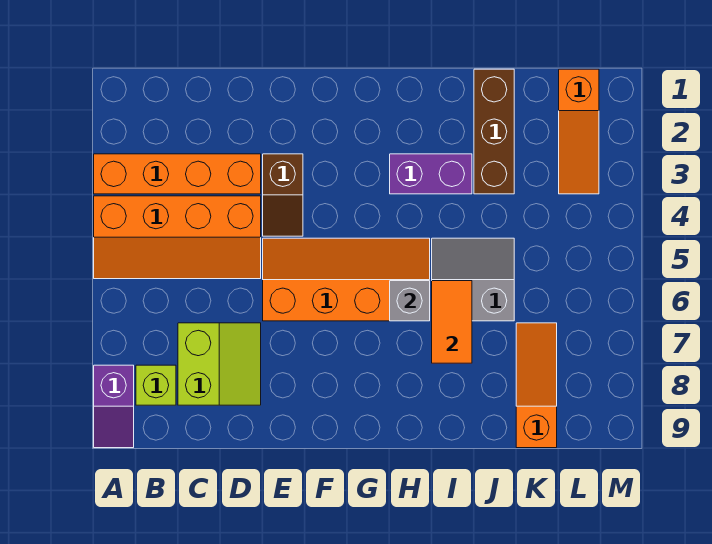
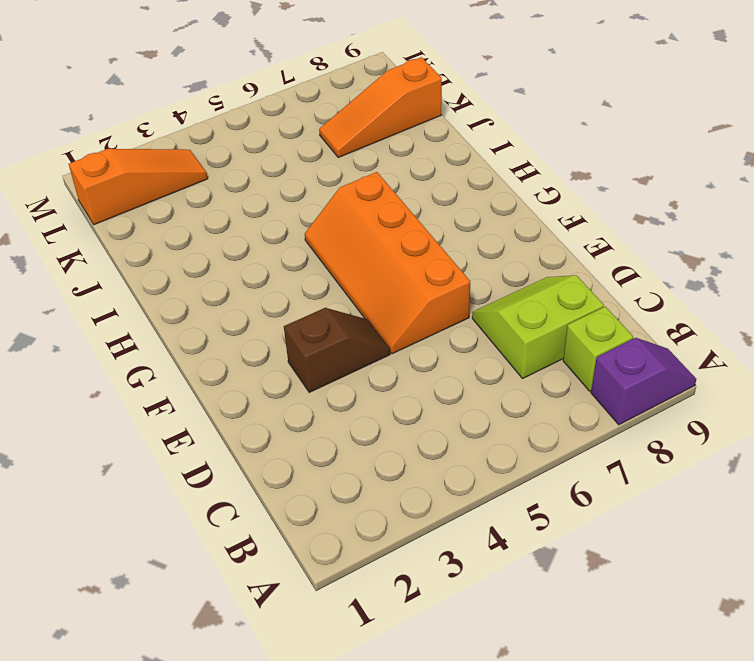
none -> orange brick A3:D3 level 1
none -> orange slope A4:D5 level 1 top 4
none -> purple brick H3:I3 level 1

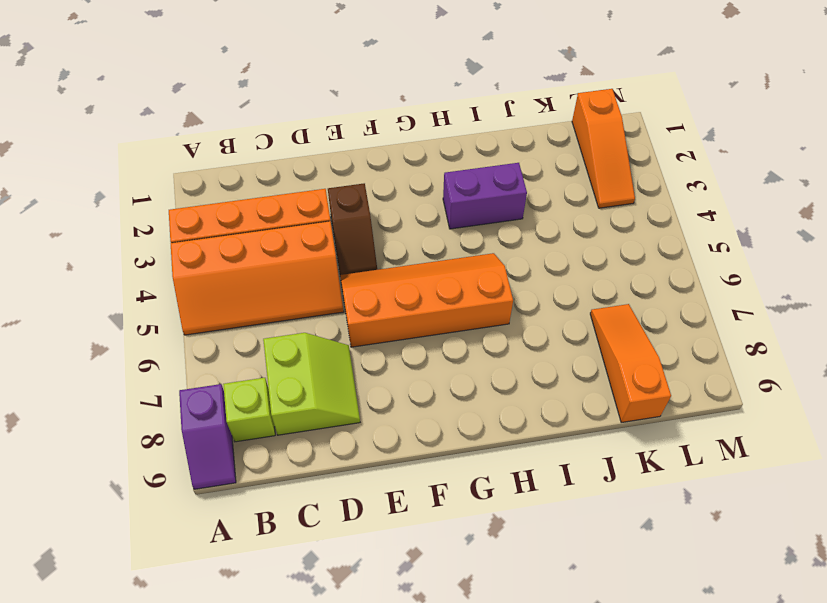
none -> grey slope I5:J6 level 1 top 6
none -> brown brick J1:J3 level 1
none -> grey brick H6 level 2

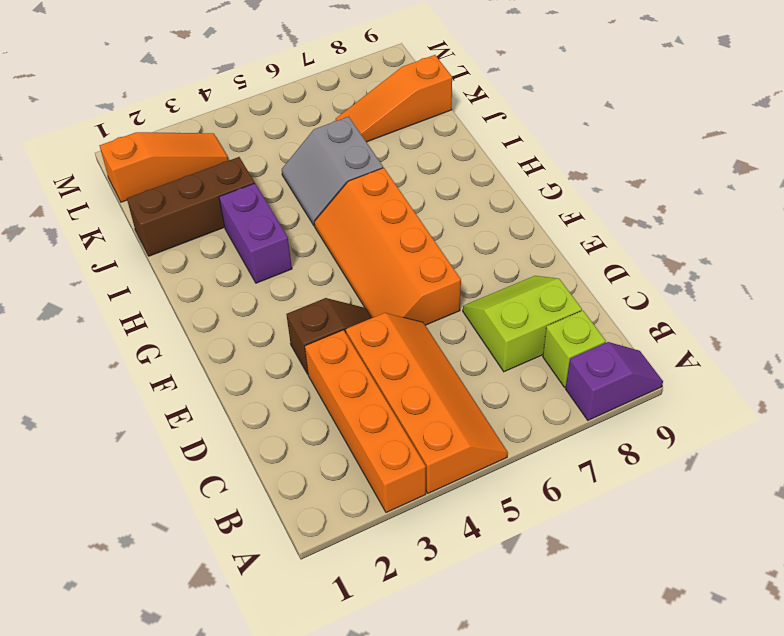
none -> grey brick H6 level 2
none -> orange tile I6:I7 level 2

